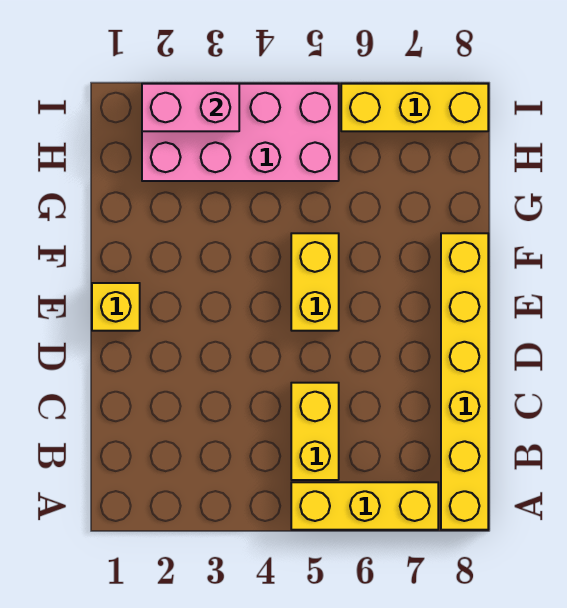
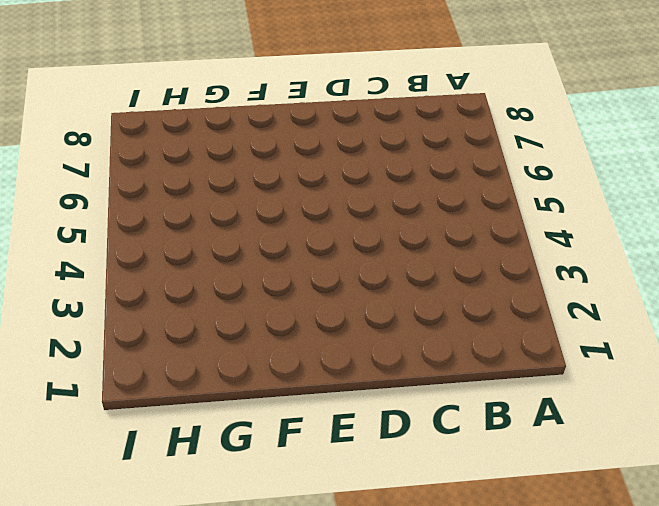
none -> yellow brick A5:A7 level 1
none -> yellow brick A8:F8 level 1

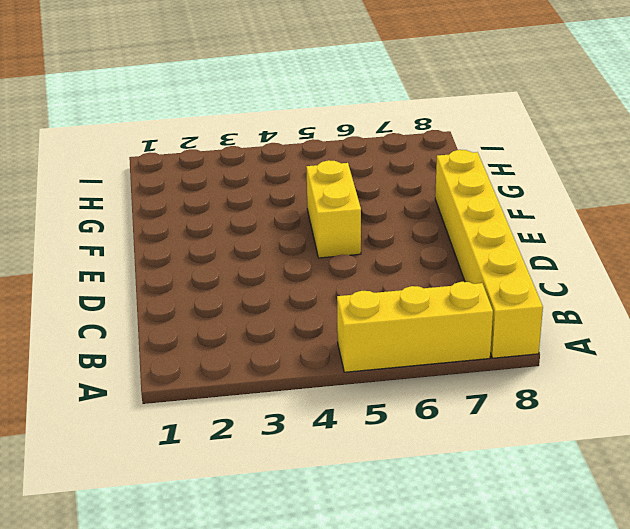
none -> yellow brick B5:C5 level 1
none -> yellow brick E1 level 1

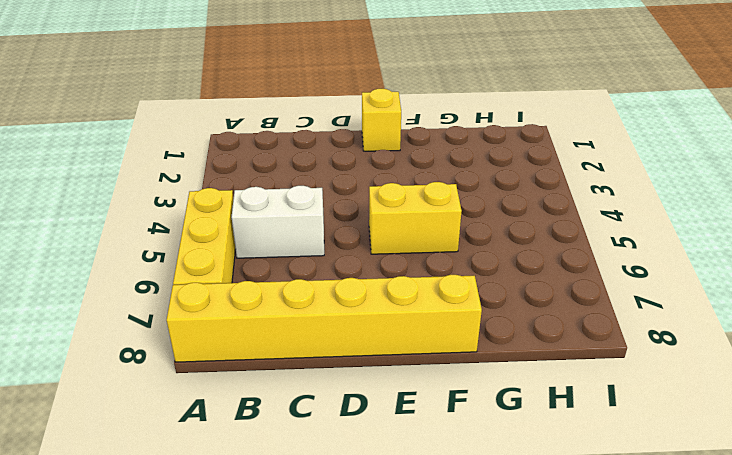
white brick B5:C5 level 1 -> yellow brick B5:C5 level 1
none -> pink brick H2:I5 level 1
none -> yellow brick I6:I8 level 1

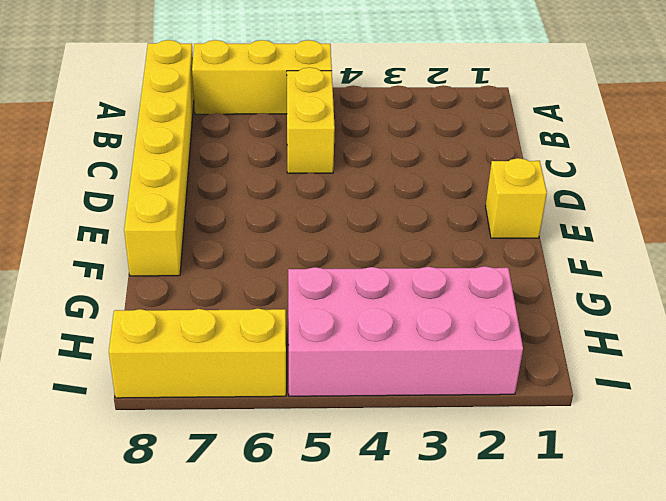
none -> yellow brick E5:F5 level 1
none -> pink brick I2:I3 level 2

